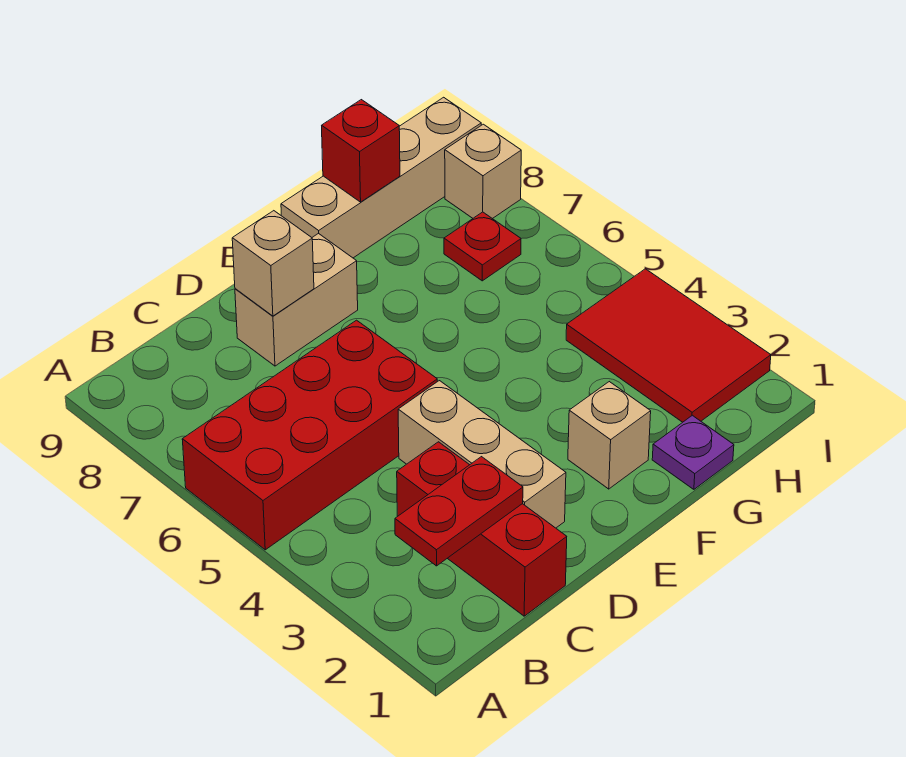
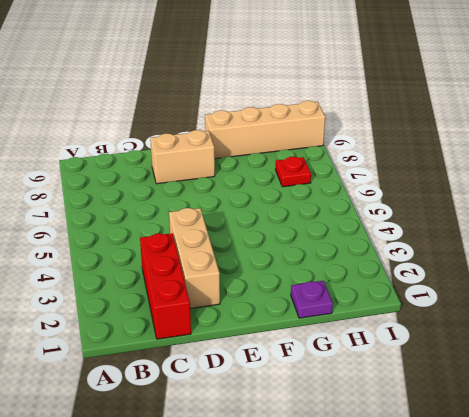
none -> red brick A5:D6 level 1
none -> tan brick F2 level 1
none -> red tile H2:I4 level 1

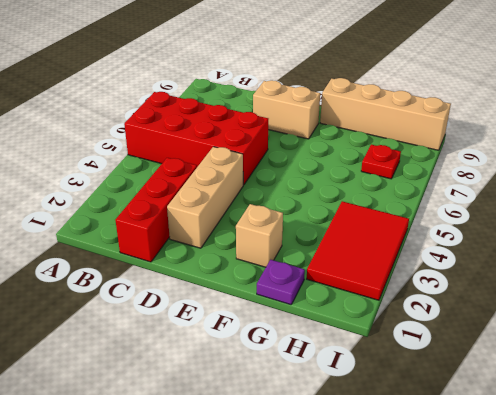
none -> tan brick I8 level 1
none -> red plate B2:C2 level 2
none -> tan brick D8 level 2

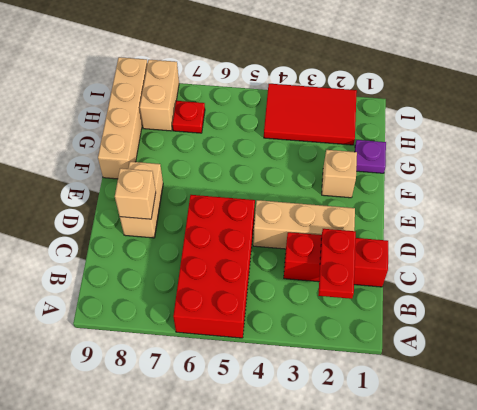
tan brick H8:I8 level 1 -> tan brick I8 level 1
none -> red brick G9 level 2

